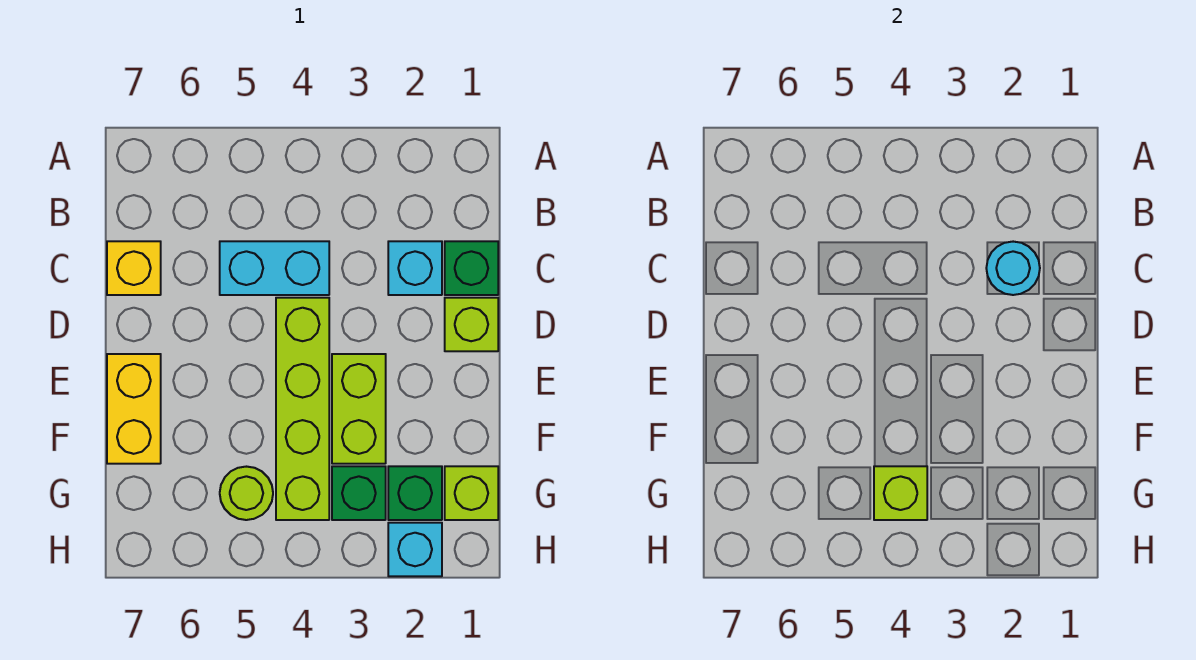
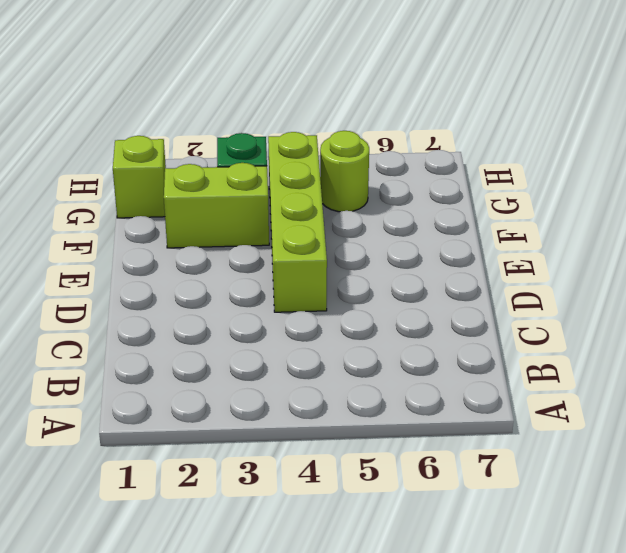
lime brick F2:F3 level 1 -> lime brick E3:F3 level 1
none -> green brick C1 level 1
none -> cyan brick C2 level 1
none -> cyan brick C4:C5 level 1

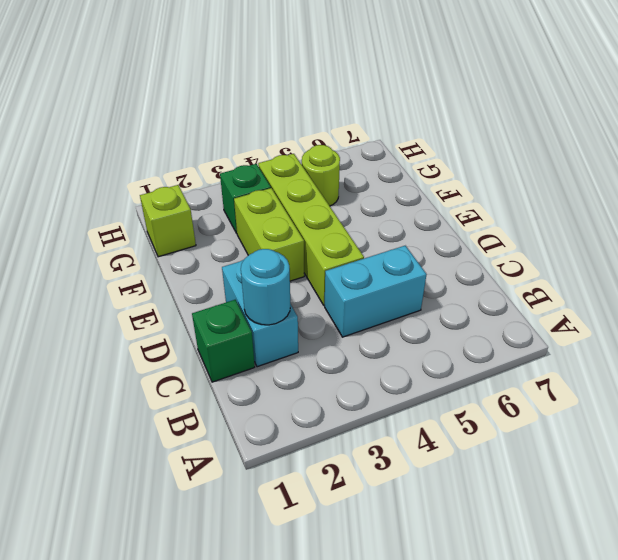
cyan brick C2:D2 level 1 -> cyan brick C2 level 1
none -> yellow brick C7 level 1
none -> lime brick D1 level 1
none -> yellow brick E7:F7 level 1

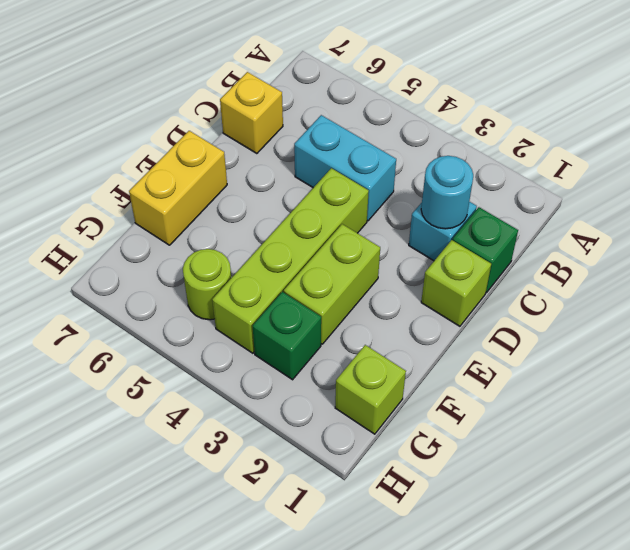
none -> green brick G2 level 1
none -> cyan brick H2 level 1
none -> lime brick G4 level 2

